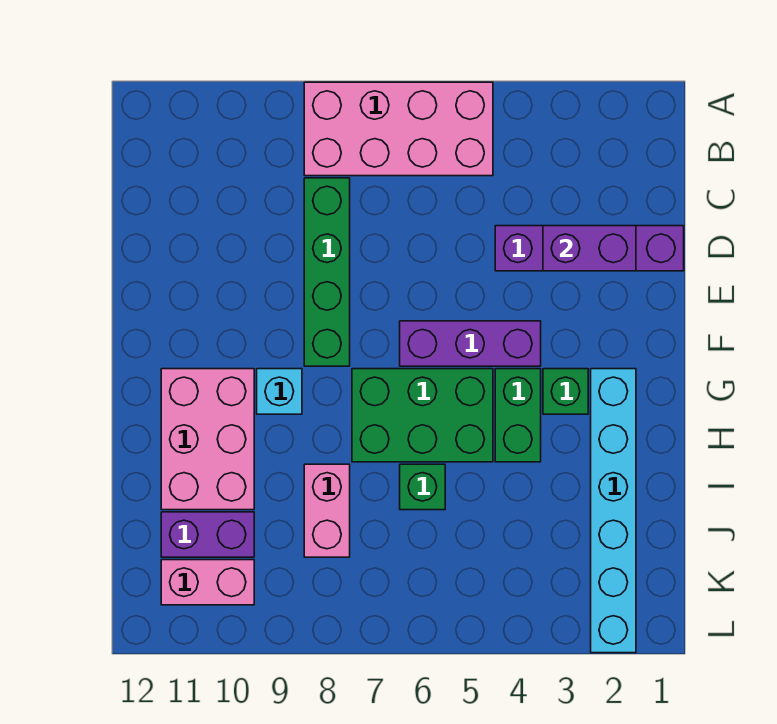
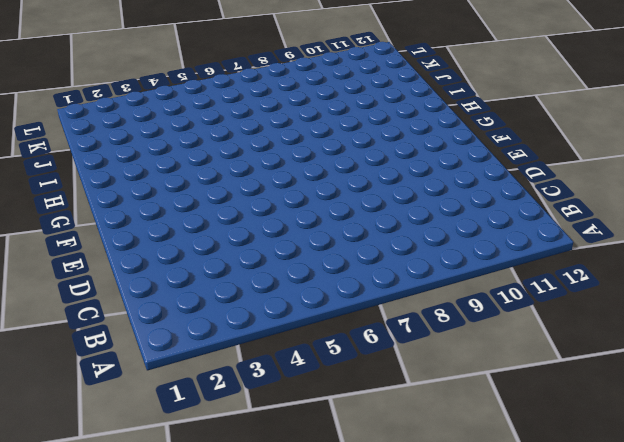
none -> pink brick A5:B8 level 1
none -> green brick C8:F8 level 1
none -> purple brick D1:D4 level 1

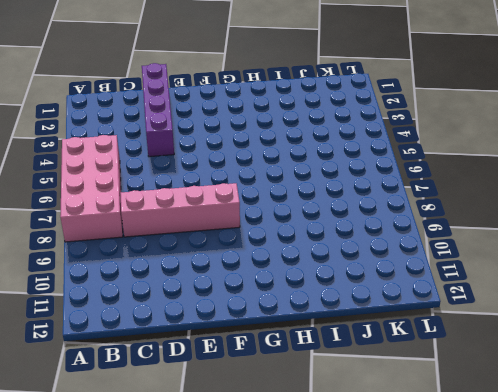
pink brick C8:F8 level 1 -> green brick C8:F8 level 1
none -> purple brick F4:F6 level 1
none -> cyan brick G2:L2 level 1
none -> green brick G3 level 1

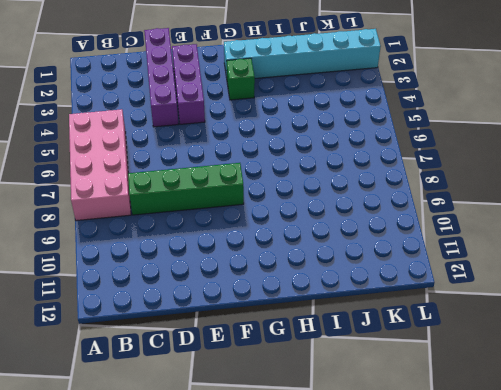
purple brick E2:E4 level 1 -> purple brick F4:F6 level 1
none -> green brick G4:H4 level 1
none -> green brick G5:H7 level 1
none -> cyan brick G9 level 1

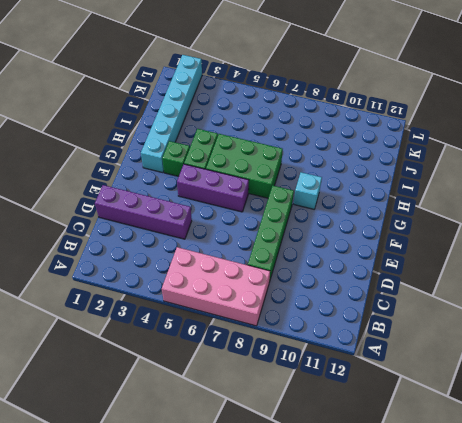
none -> pink brick G10:I11 level 1
none -> green brick I6 level 1
none -> pink brick I8:J8 level 1

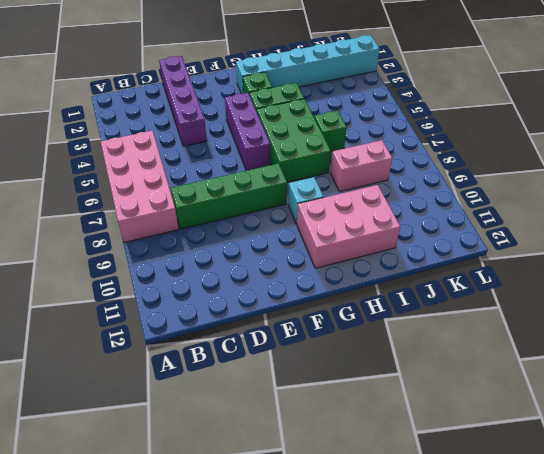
none -> purple brick J10:J11 level 1
none -> pink brick K10:K11 level 1
none -> purple brick D2:D3 level 2

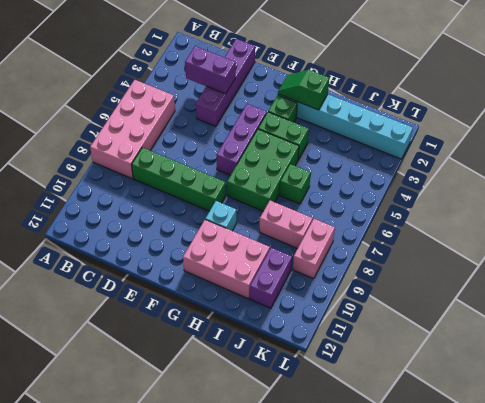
purple brick C3:D3 level 2 -> purple brick D2:D3 level 2
green slope G2:H2 level 2 top H -> none
pink brick K8:K9 level 1 -> pink brick K10:K11 level 1

